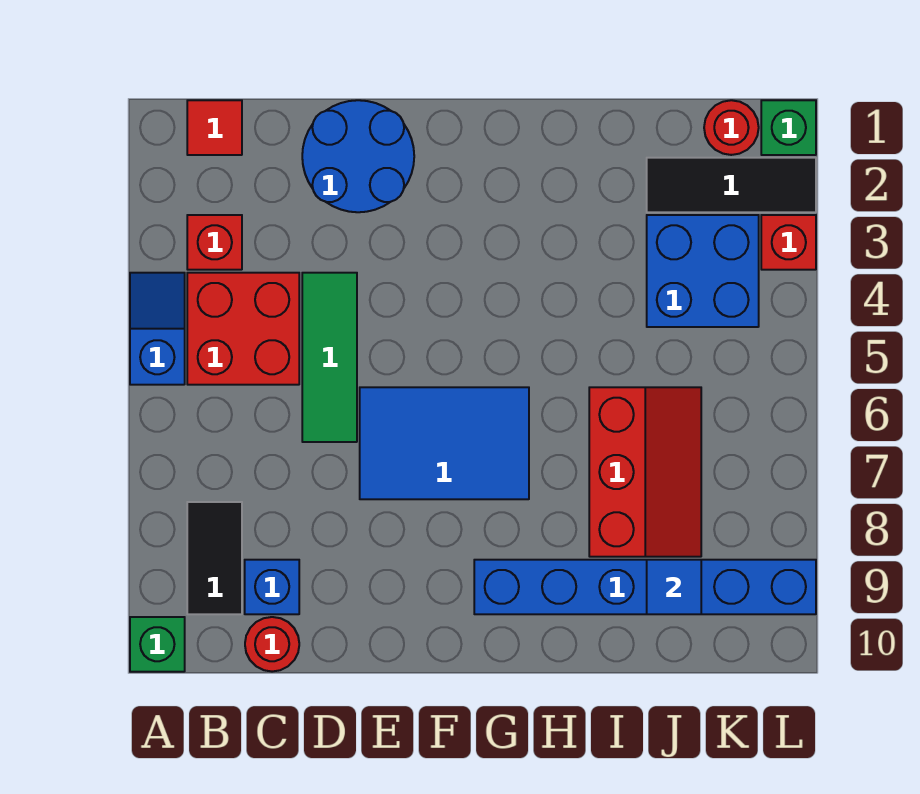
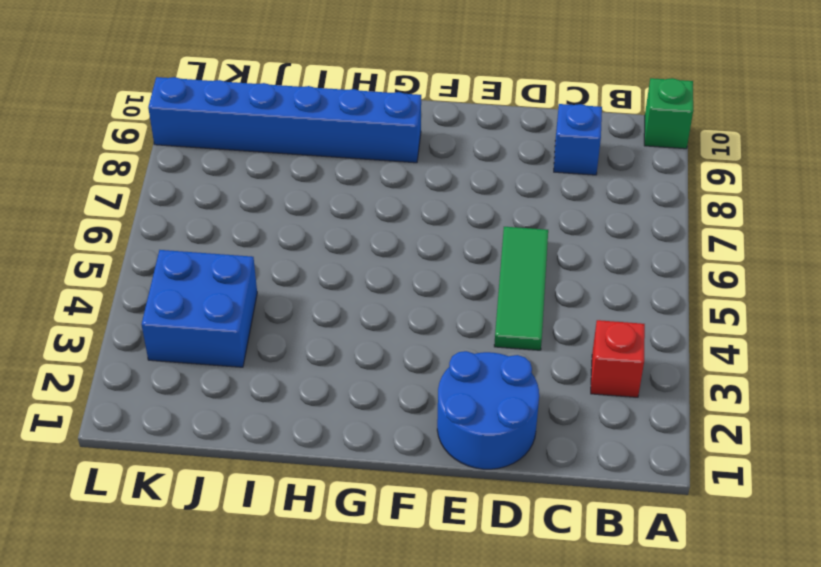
none -> blue slope A4:A5 level 1 top 5
none -> red tile B1 level 1
none -> red brick B4:C5 level 1

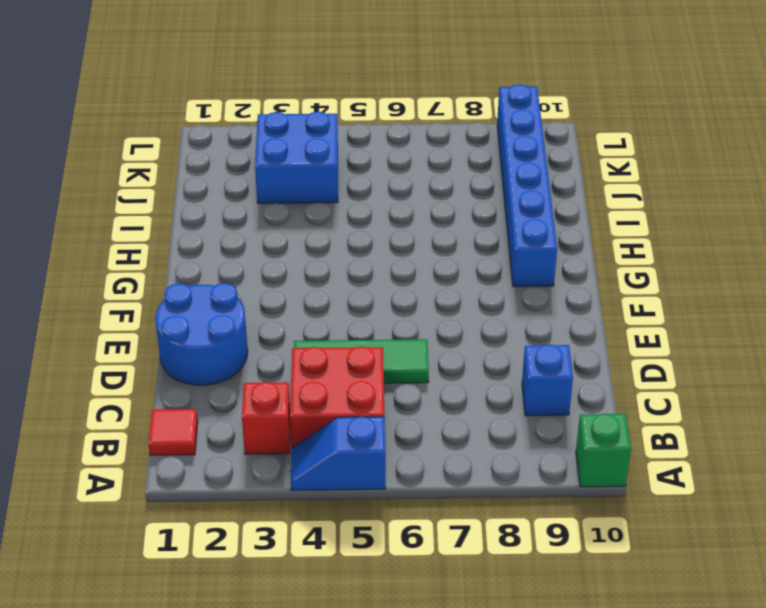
none -> black tile B8:B9 level 1
none -> red round brick C10 level 1
none -> blue tile E6:G7 level 1

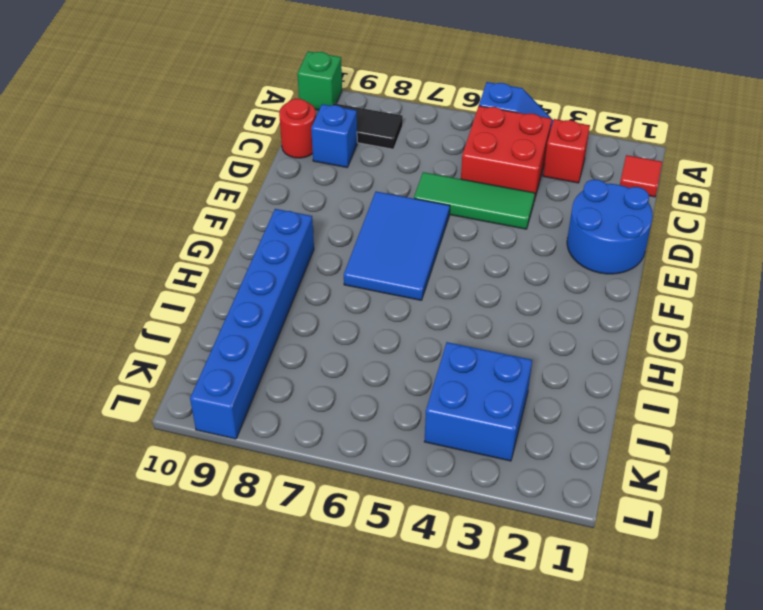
none -> red slope I6:J8 level 1 top I
none -> black tile J2:L2 level 1
none -> red round brick K1 level 1

